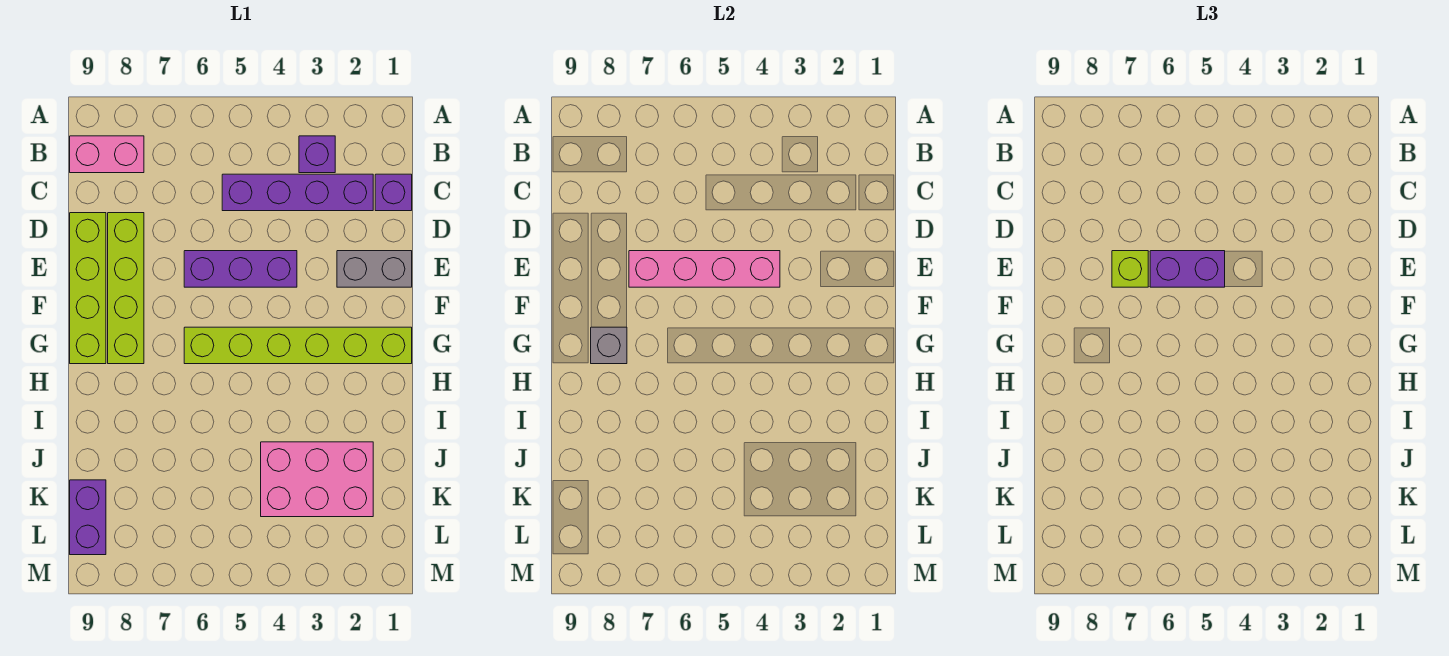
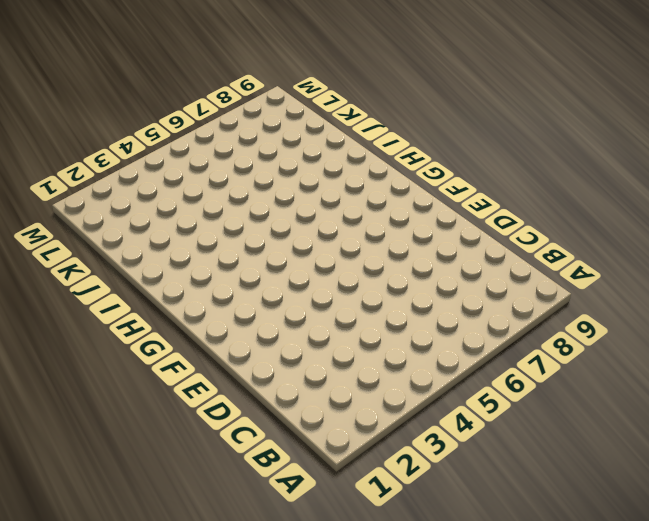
none -> purple brick B3 level 1
none -> pink brick B8:B9 level 1
none -> purple brick C1 level 1

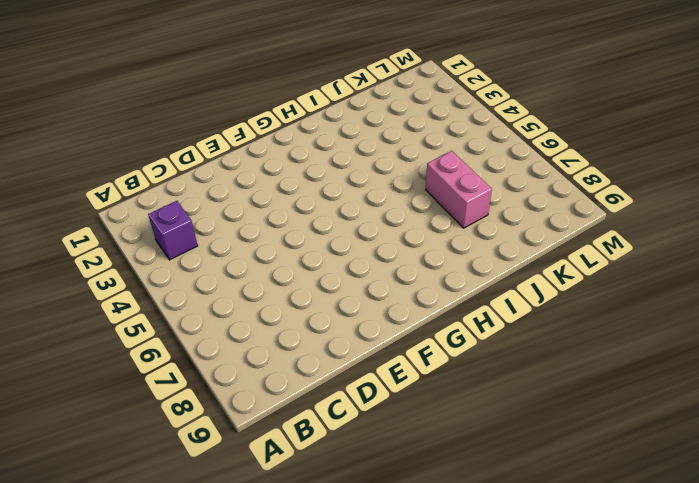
pink brick J6:J7 level 1 -> pink brick B8:B9 level 1
none -> purple brick C1 level 1
none -> purple brick C2:C5 level 1
none -> lime brick D8:G8 level 1

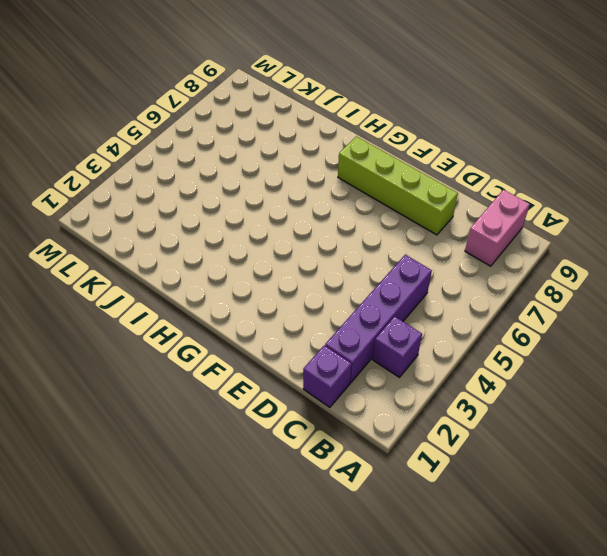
none -> lime brick D9:G9 level 1
none -> grey brick E1:E2 level 1
none -> purple brick E4:E6 level 1

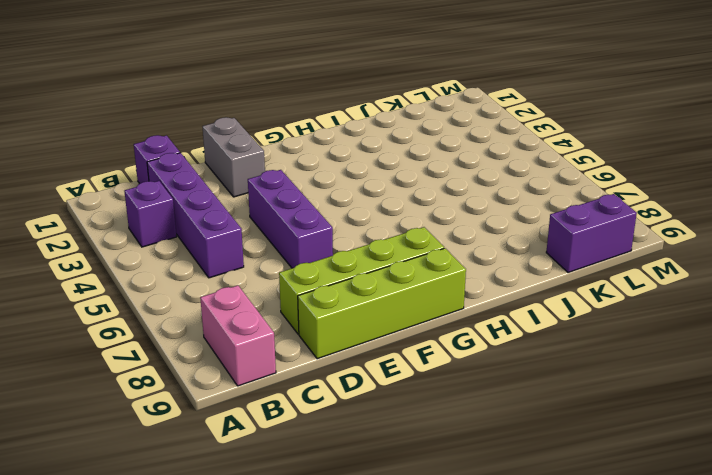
none -> lime brick G1:G6 level 1
none -> pink brick J2:K4 level 1
none -> pink brick E4:E7 level 2

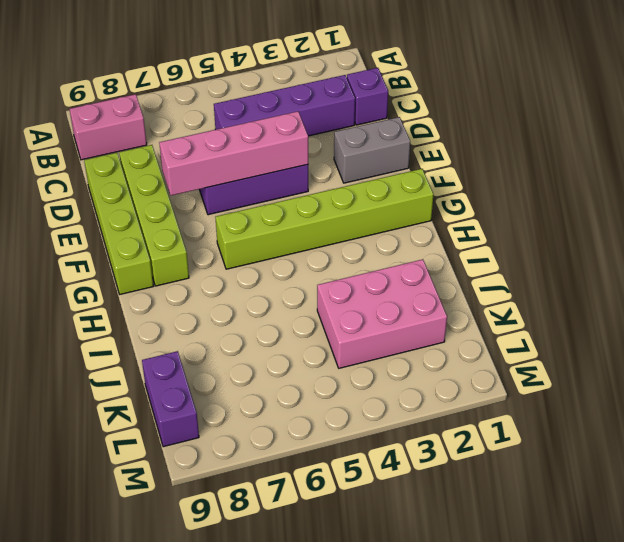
none -> purple brick B3 level 1
none -> grey brick G8 level 2
none -> purple brick E5:E6 level 3

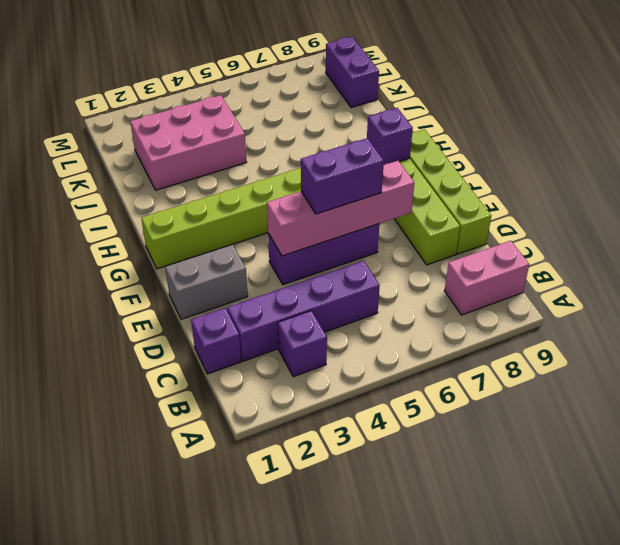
purple brick G8 level 2 -> grey brick G8 level 2
none -> lime brick E7 level 3

